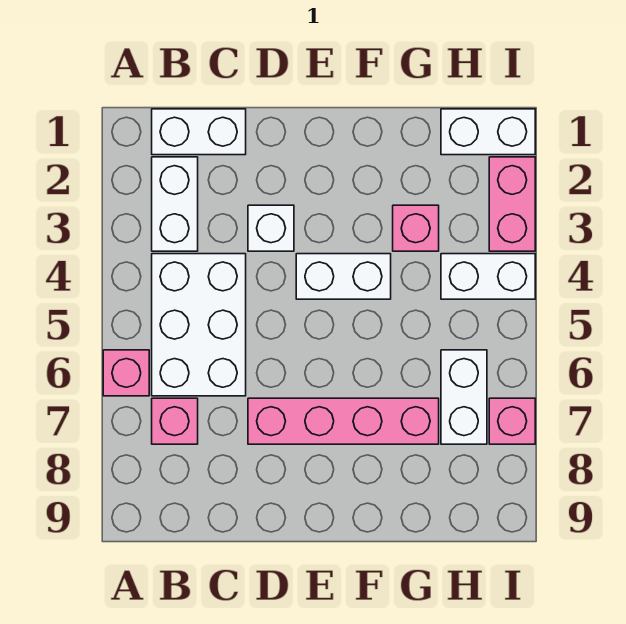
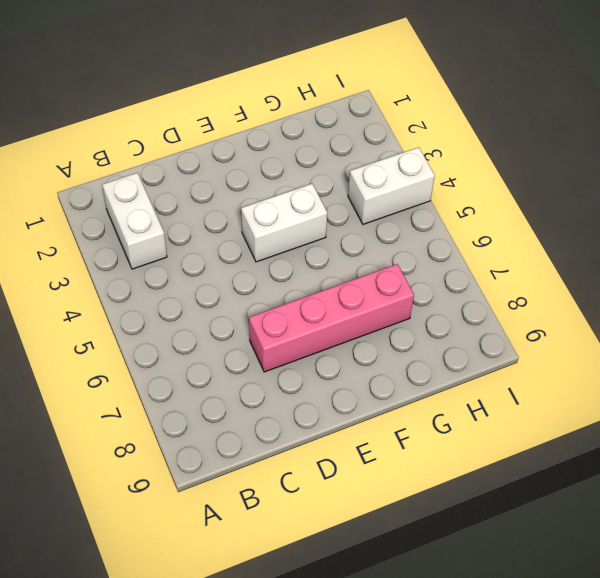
none -> pink brick A6 level 1
none -> white brick B1:C1 level 1
none -> white brick B4:C6 level 1

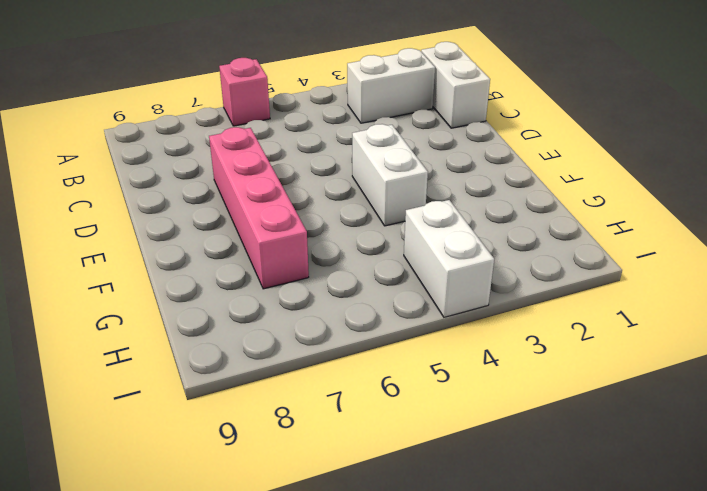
none -> white brick B4:C6 level 1
none -> pink brick B7 level 1
none -> white brick D3 level 1

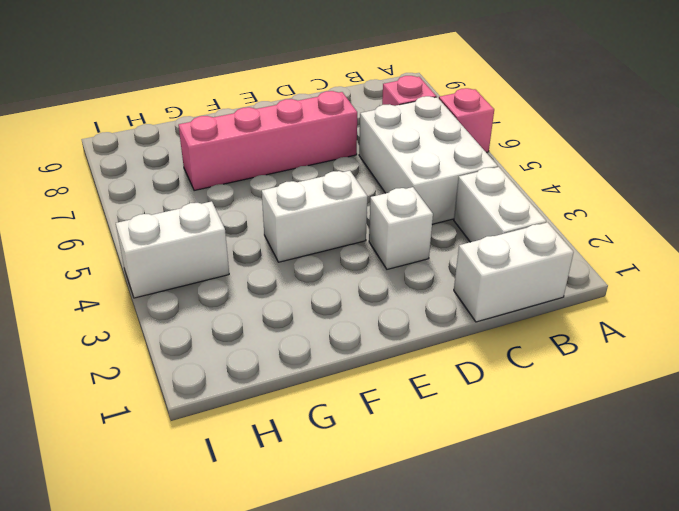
none -> pink brick G3 level 1
none -> white brick H1:I1 level 1
none -> white brick H6:H7 level 1

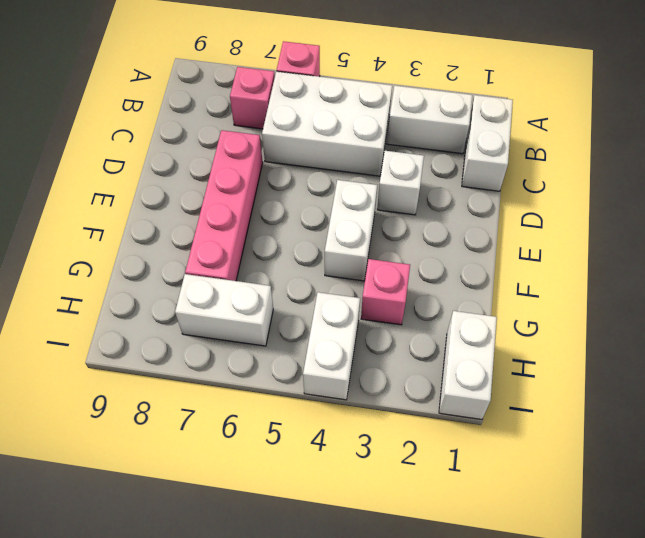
none -> pink brick I2:I3 level 1
none -> pink brick I7 level 1

